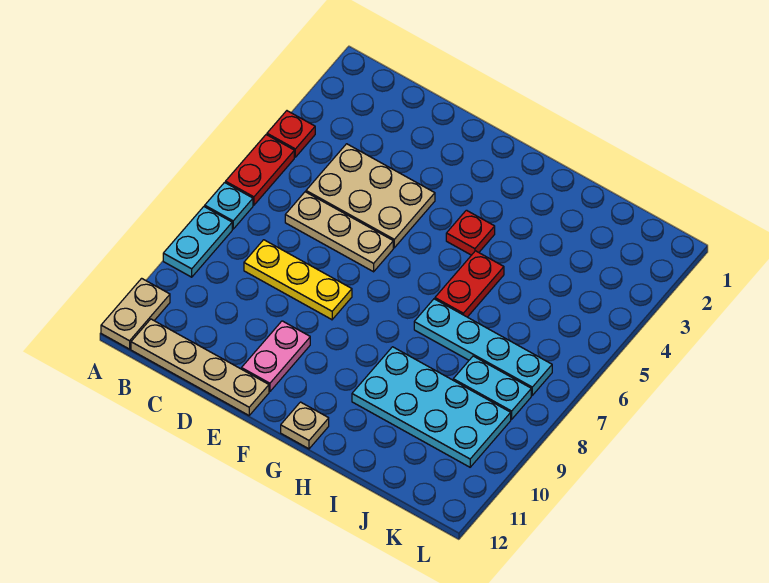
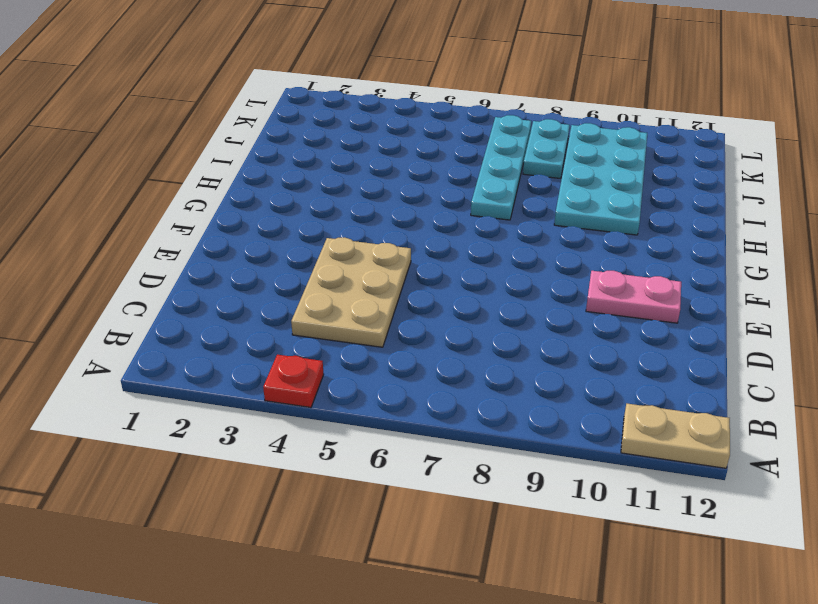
none -> red plate A5:A6 level 1
none -> cyan plate A7 level 1
none -> cyan plate A8:A9 level 1

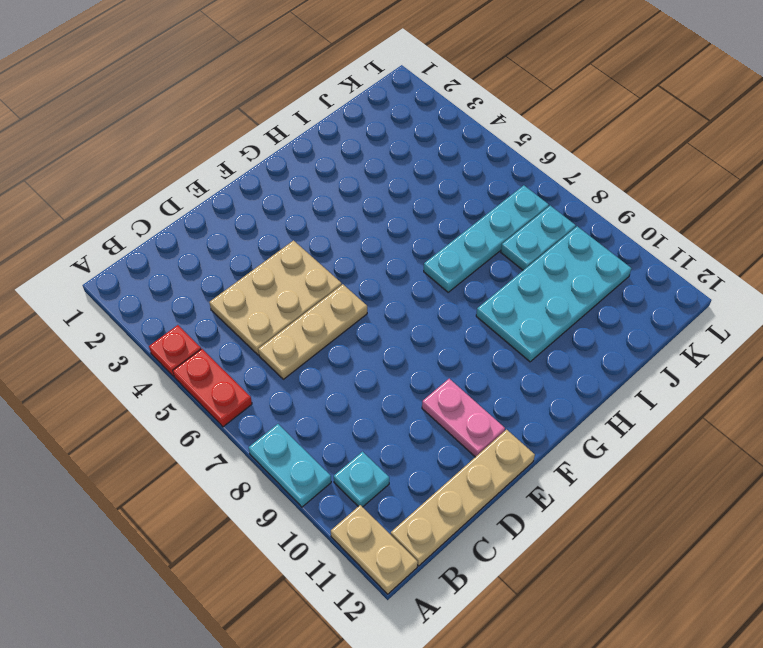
cyan plate B10 level 1 -> cyan plate A7 level 1
none -> yellow plate C8:E8 level 1
none -> red plate G4 level 1
none -> tan plate G12 level 1

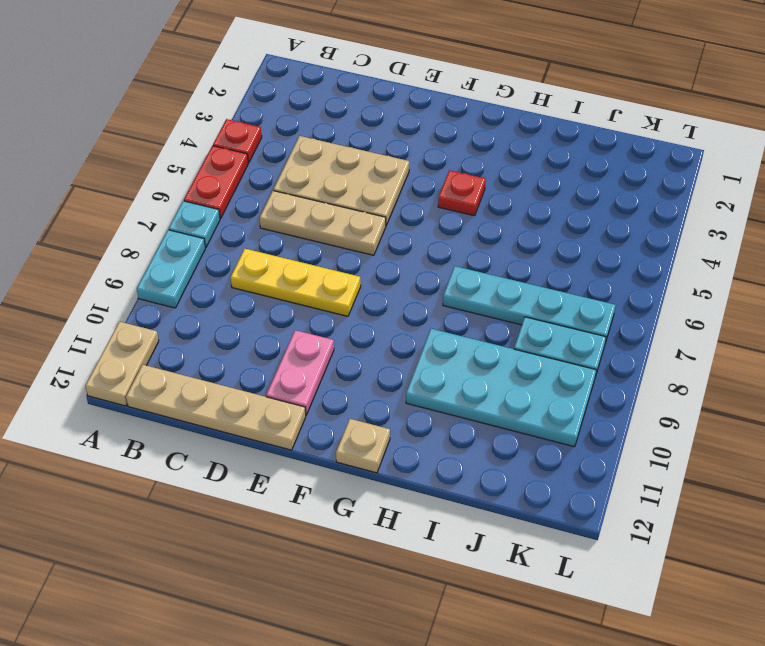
none -> red plate H5:H6 level 1

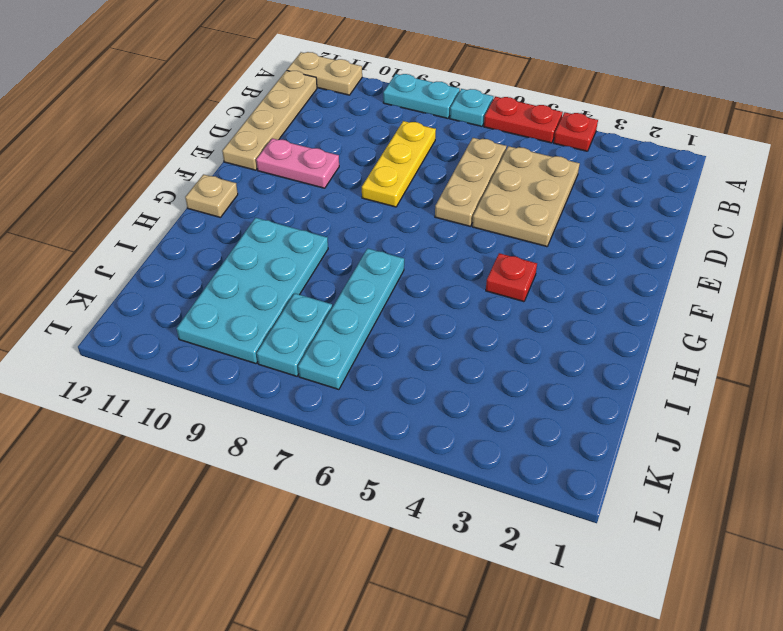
none -> red plate H5:H6 level 1

